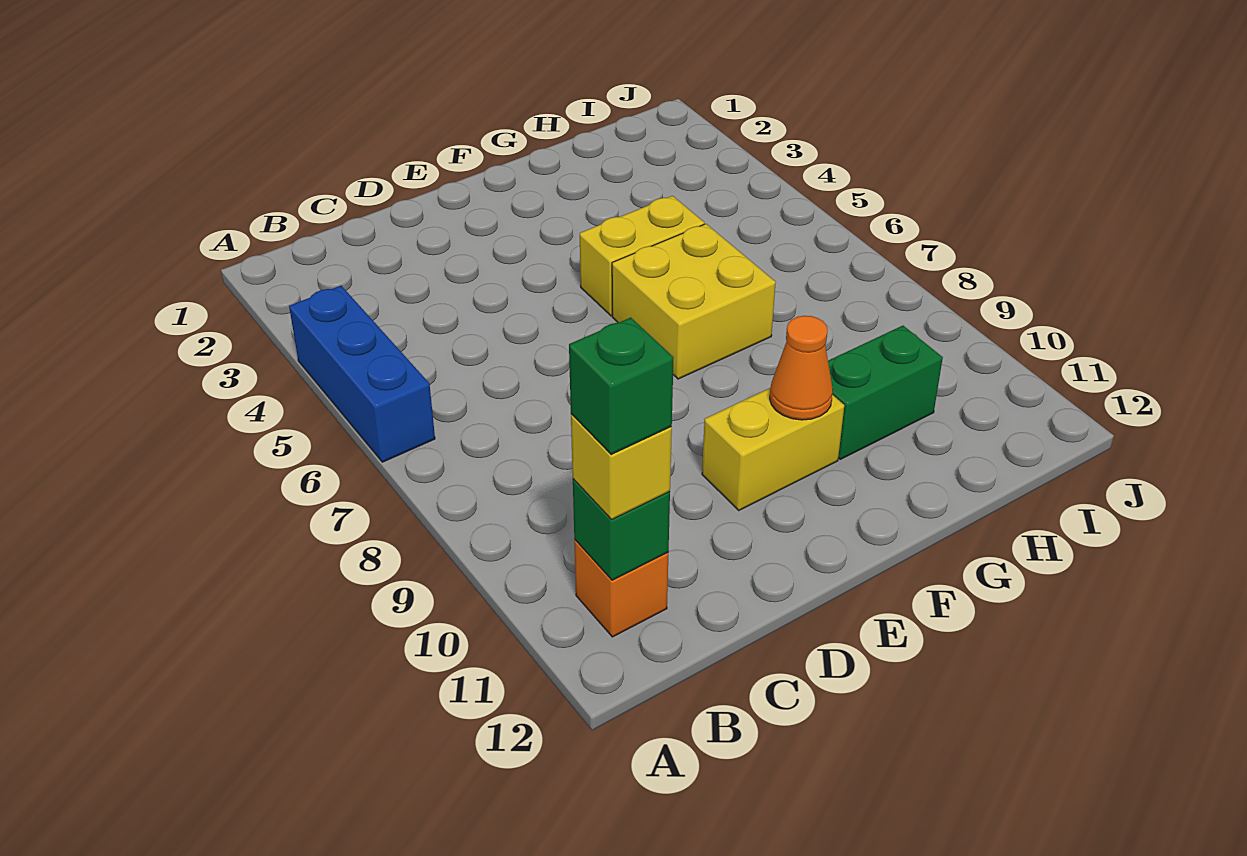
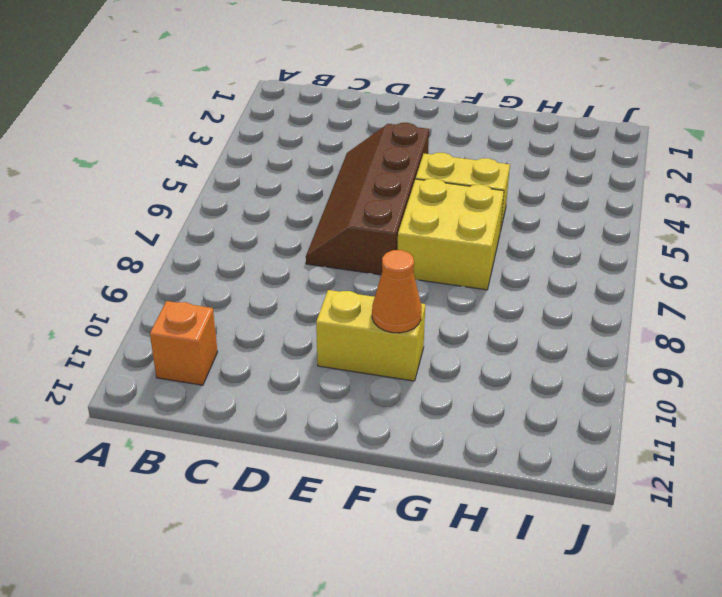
brown slope D4:E7 level 1 top E -> none
none -> blue brick A4:A6 level 1
none -> green brick G10:H10 level 1

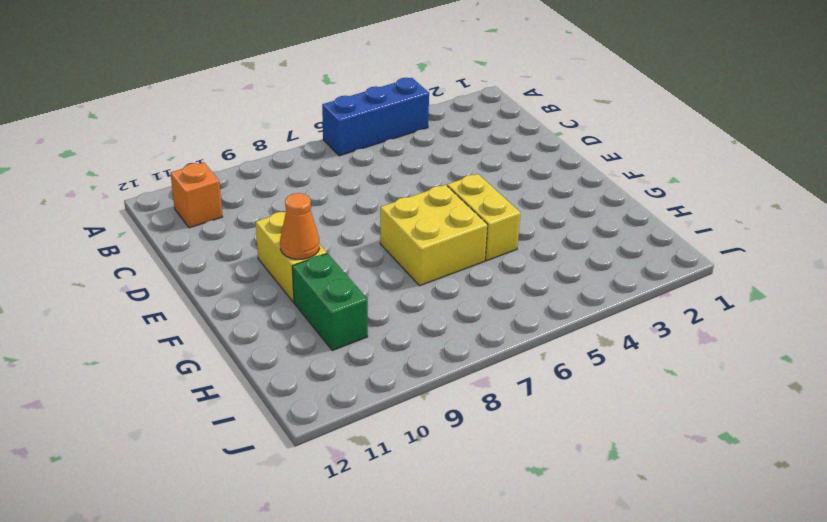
none -> green brick B11 level 2
none -> yellow brick B11 level 3

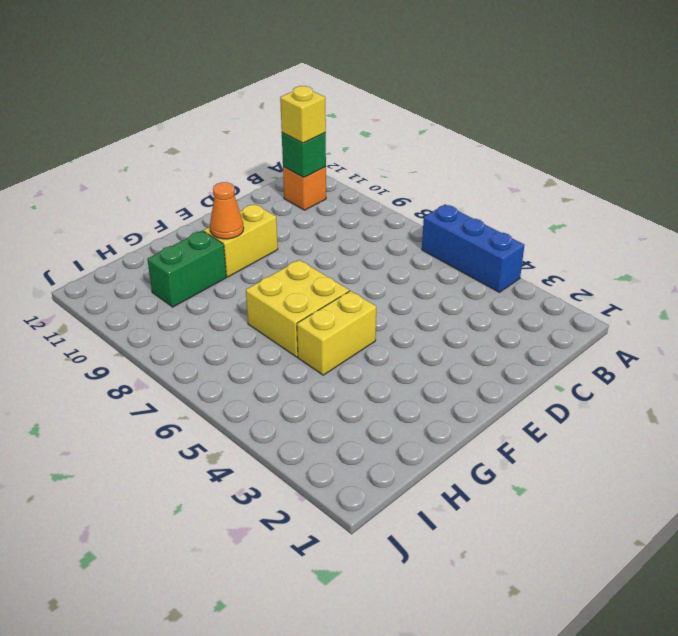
none -> green brick B11 level 4

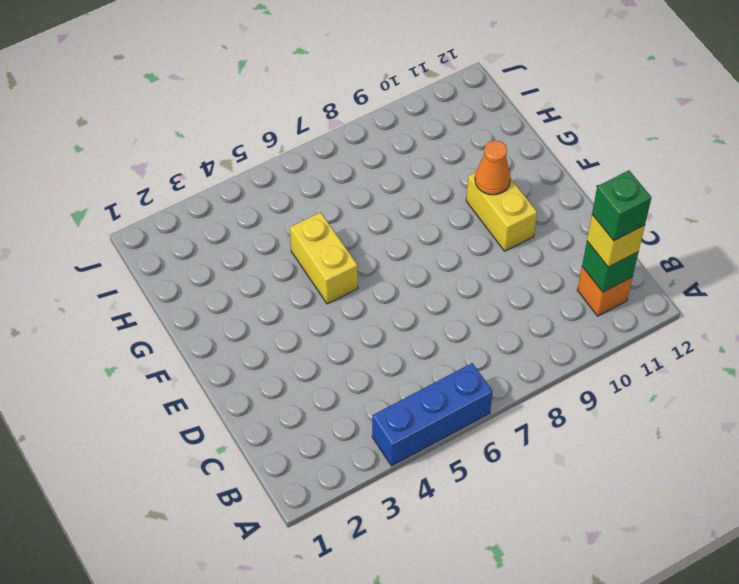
none -> yellow brick F6:G7 level 1
none -> green brick G10:H10 level 1

